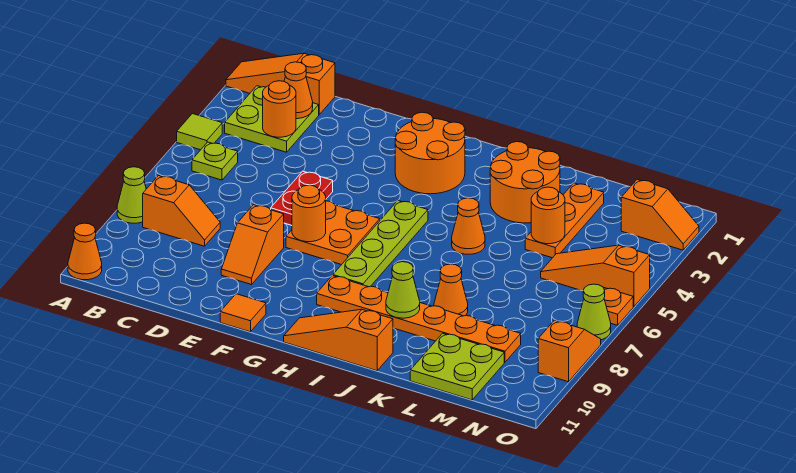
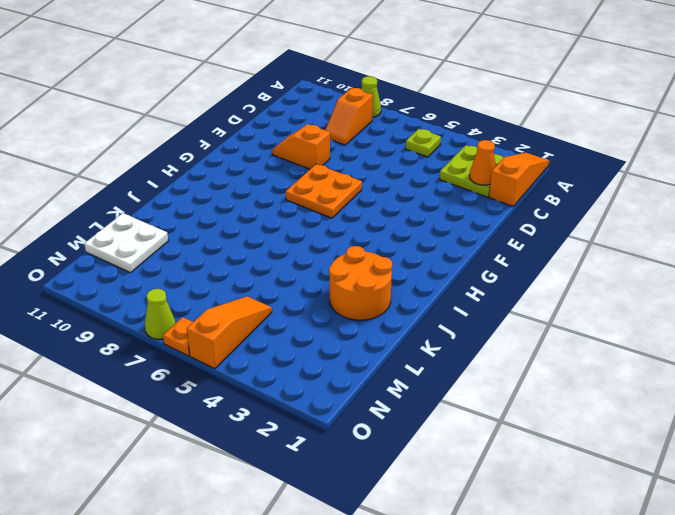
white plate L10:M11 level 1 -> lime plate L10:M11 level 1
none -> lime tile A4 level 1
none -> orange cone A11 level 1
none -> red plate E5:E6 level 1
none -> orange tile F11 level 1

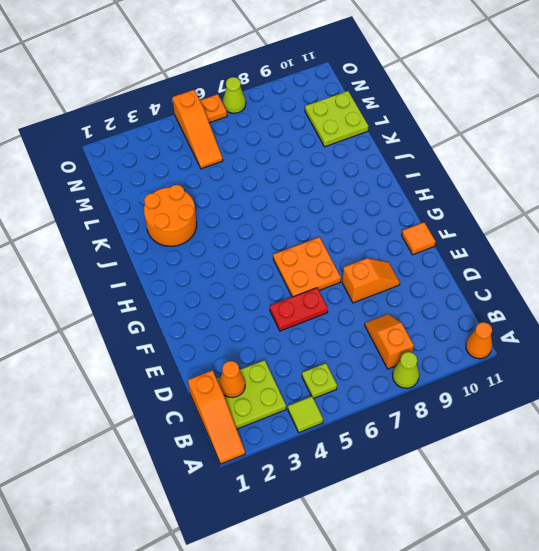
none -> orange round brick G2:H3 level 1
none -> lime plate H5:H8 level 1
none -> orange plate H9:M9 level 1
none -> orange slope H11:J11 level 1 top J

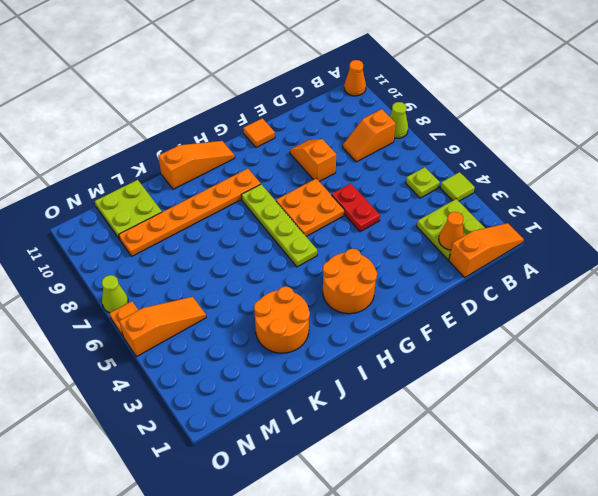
none -> orange cone J5 level 1
none -> orange cone K8 level 1
none -> orange plate L2:L4 level 1
none -> orange slope N2:O2 level 1 top N

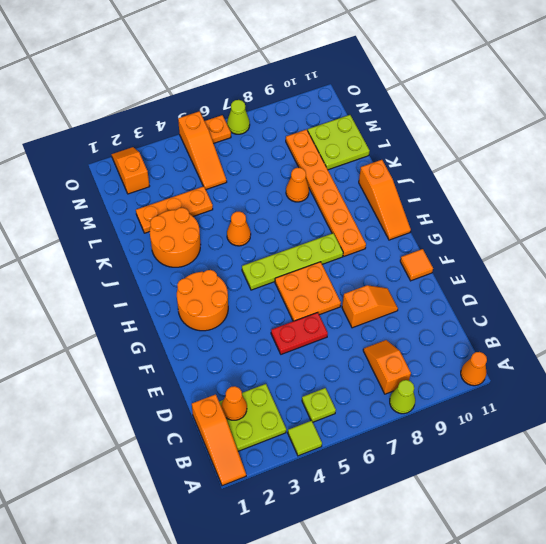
none -> orange slope O8:O9 level 1 top 9
none -> orange round brick C3 level 2
none -> orange round brick F7 level 2
none -> lime cone J9 level 2

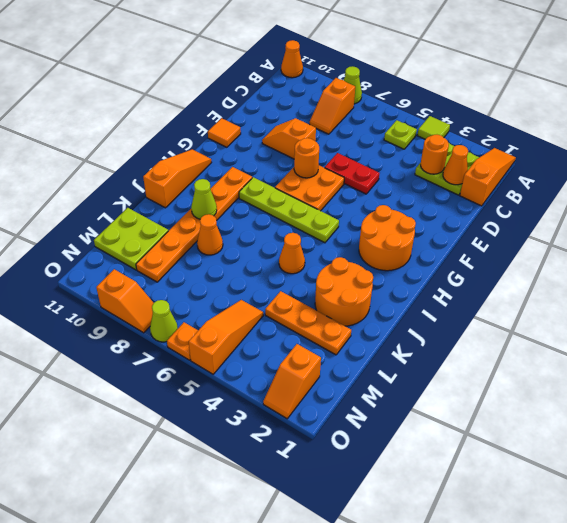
none -> orange round brick L4 level 2

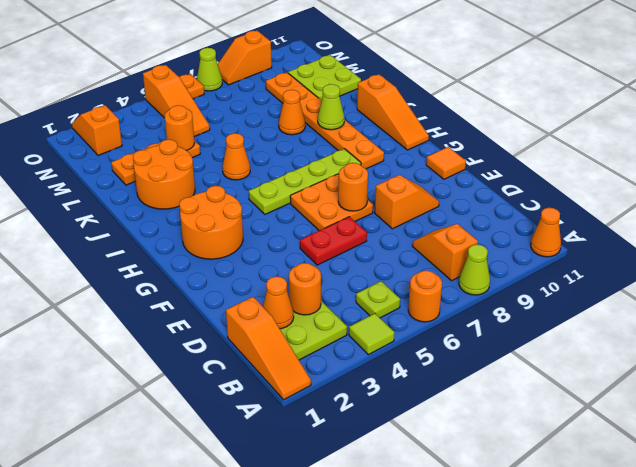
orange round brick A6 level 1 -> none

